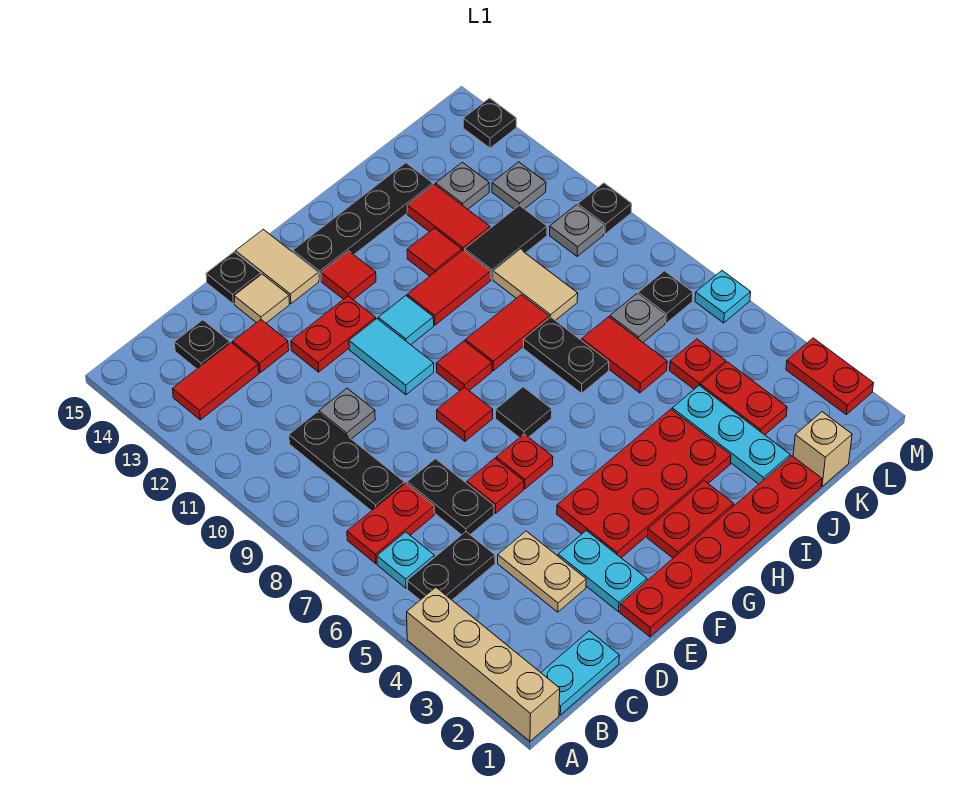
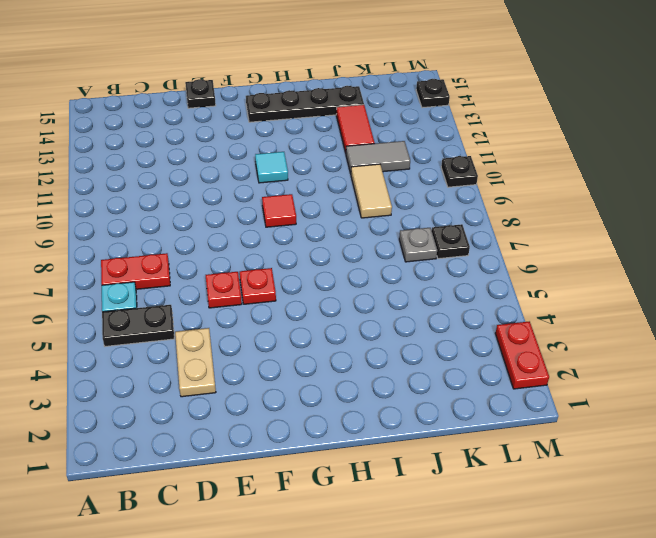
grey tile J11:K11 level 1 -> black tile J11:K11 level 1
none -> tan brick A1:A4 level 1
none -> cyan plate B1:C1 level 1
none -> red tile B13:C13 level 1
none -> black plate C8:C10 level 1

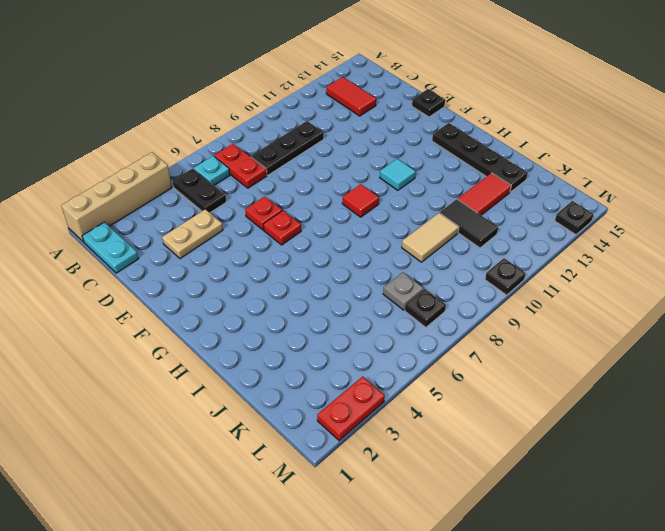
none -> black plate C14 level 1
none -> black plate D6:D7 level 1
none -> grey plate D10 level 1
none -> red tile D13 level 1

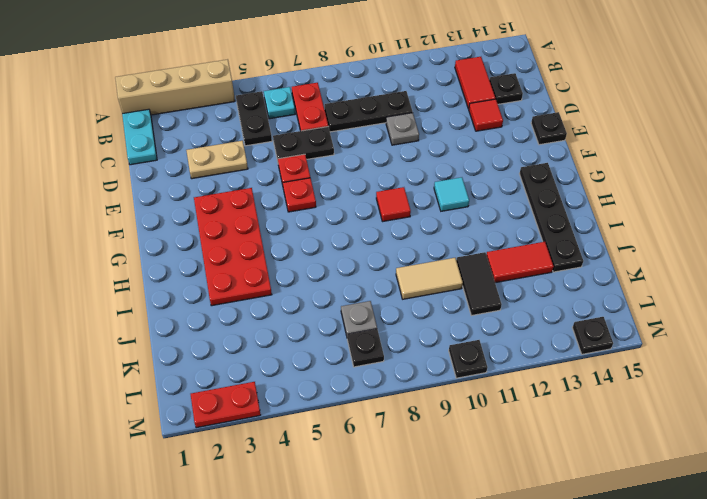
none -> red plate E1:J1 level 1
none -> cyan plate E2:E3 level 1
none -> red plate E12:F12 level 1
none -> tan tile E14 level 1

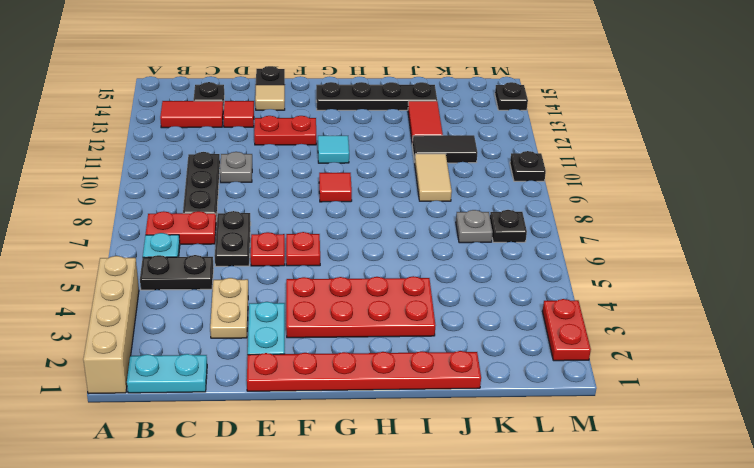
none -> red tile F8 level 1
none -> cyan tile F10:F11 level 1
none -> tan tile F14:F15 level 1
none -> red plate G2:H2 level 1

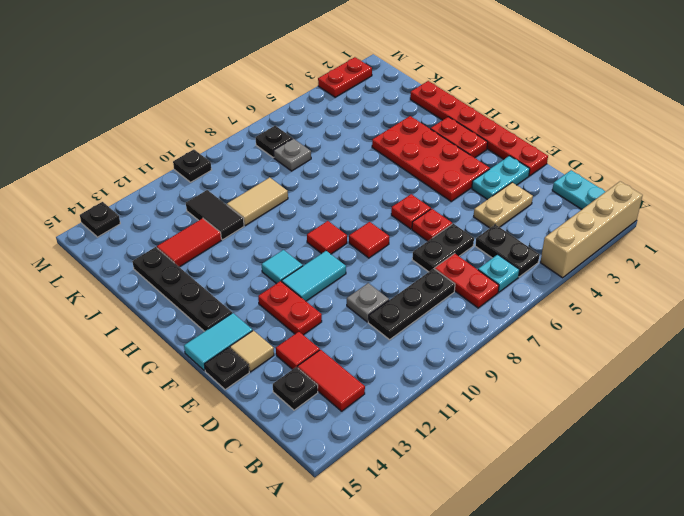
cyan tile F14:F15 level 1 -> tan tile F14:F15 level 1
none -> black tile G7 level 1
none -> red tile G13 level 1
none -> red tile H9:I9 level 1
none -> red tile H11:I11 level 1

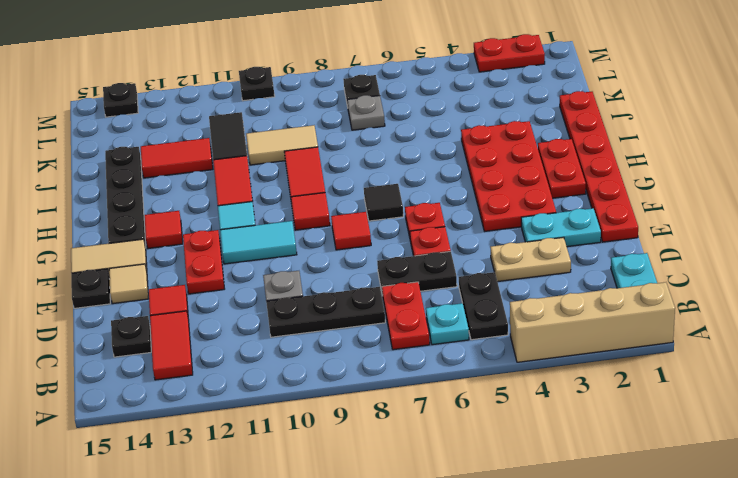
none -> black plate I7:I8 level 1
none -> red tile I12 level 1
none -> cyan plate J2:J4 level 1
none -> red tile J6:J7 level 1

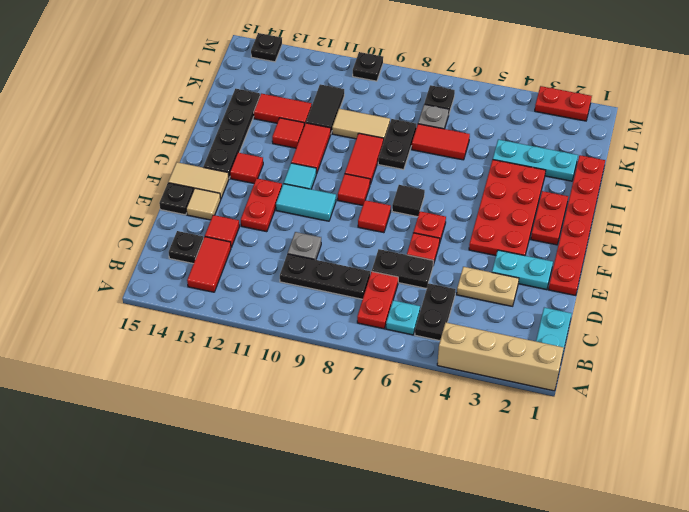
black plate I8:J8 level 1 -> black plate I7:I8 level 1
none -> tan brick K1 level 1
none -> red plate K3:K4 level 1
none -> red plate K5 level 1
none -> grey plate K13 level 1

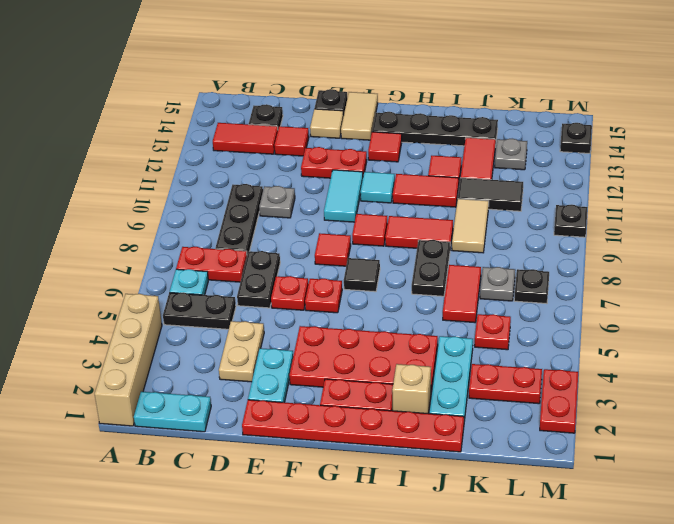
tan brick I2 level 1 -> tan brick K1 level 1
red plate K3:L3 level 1 -> red plate K3:K4 level 1
none -> grey plate L10 level 1
none -> grey plate L12 level 1
none -> cyan plate M6 level 1

